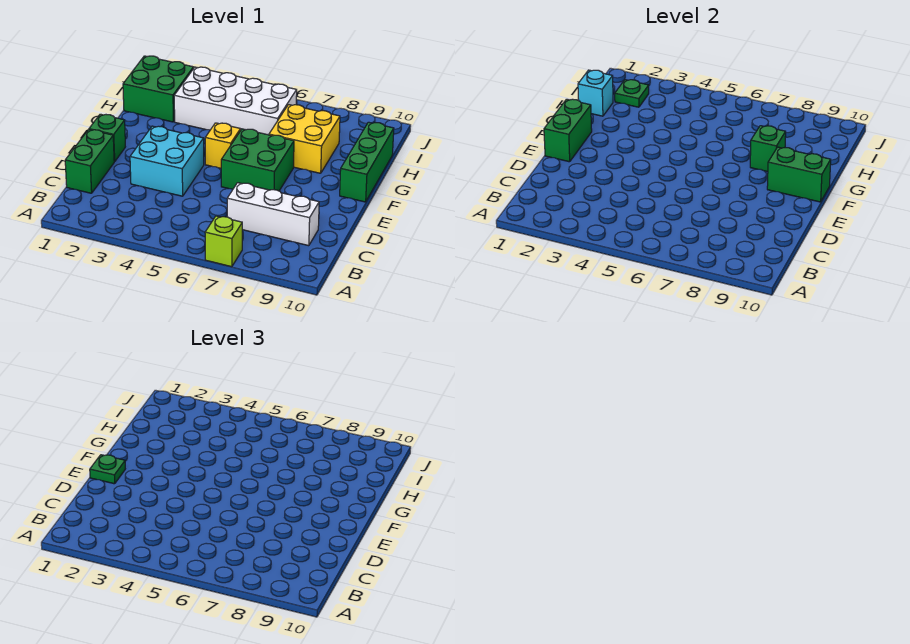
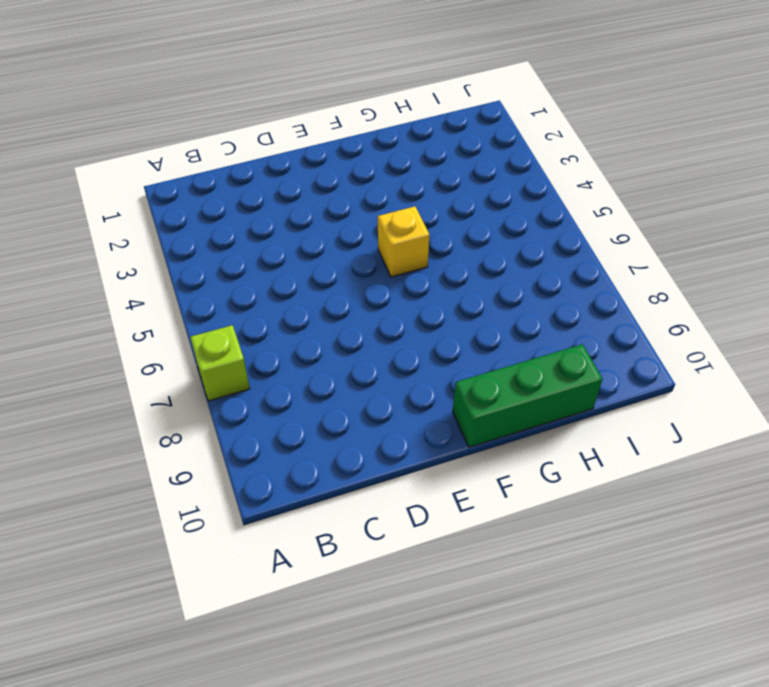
none -> green brick C1:D1 level 1
none -> white brick C7:C9 level 1
none -> cyan brick D3:E4 level 1

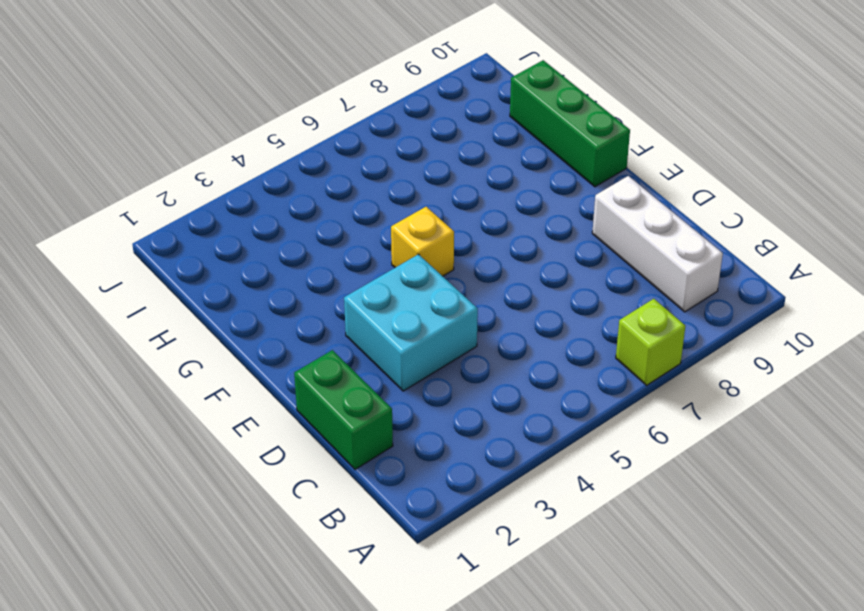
white brick B9:D9 level 1 -> white brick C7:C9 level 1
none -> green brick E1 level 1
none -> green brick E6:F7 level 1
none -> yellow brick G7:H8 level 1

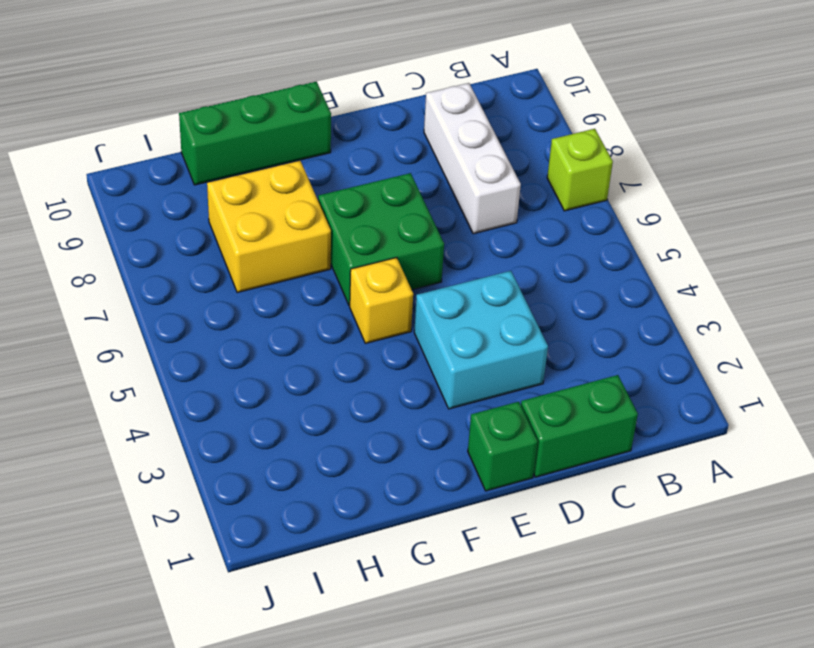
none -> green brick H1:I2 level 1
none -> white brick H3:I6 level 1
none -> green brick E1:F1 level 2

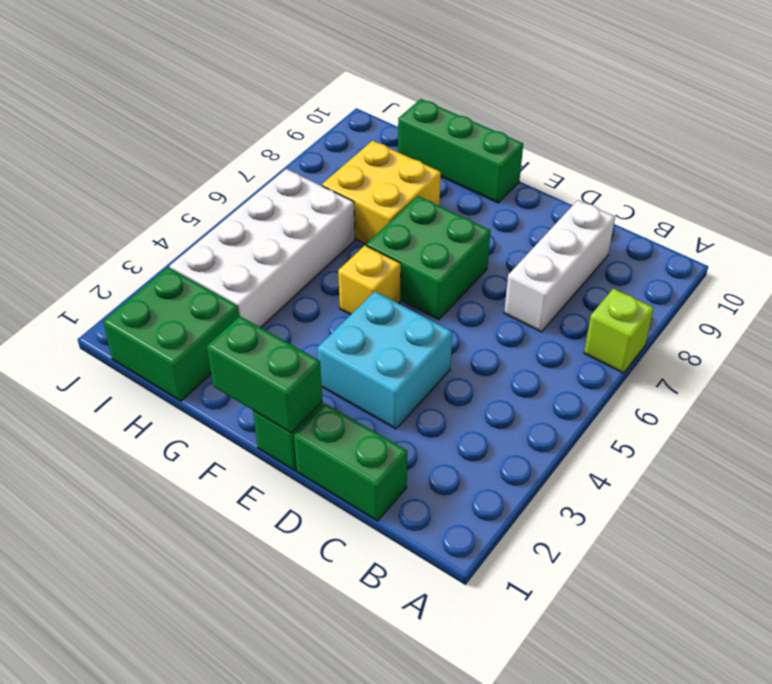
none -> green brick F9:F10 level 2
none -> green brick G8 level 2
none -> cyan brick H1 level 2

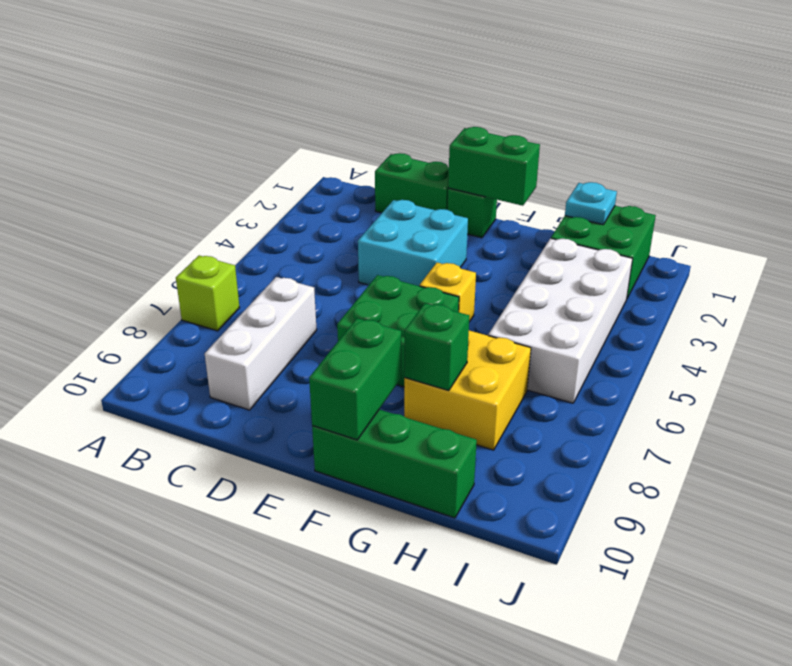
cyan plate H1 level 2 -> cyan brick H1 level 2
none -> green plate I2 level 2
none -> green plate E1 level 3

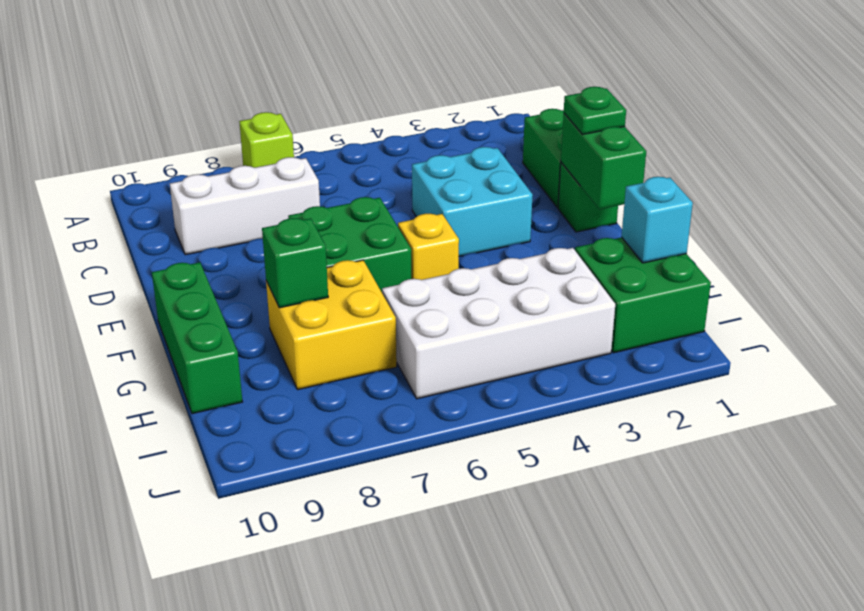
none -> green brick F9:F10 level 2
none -> green plate I2 level 2

